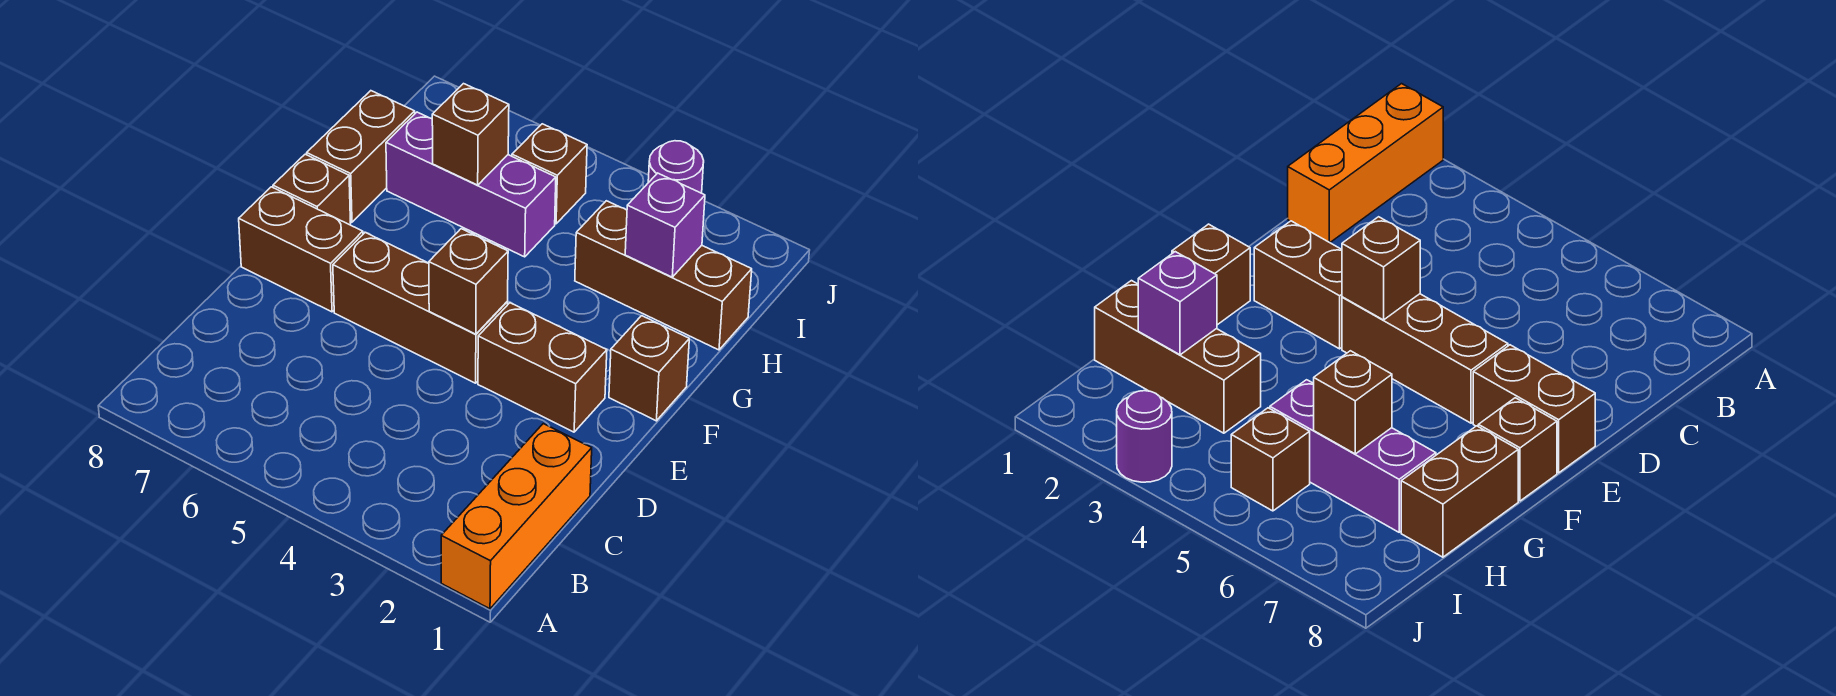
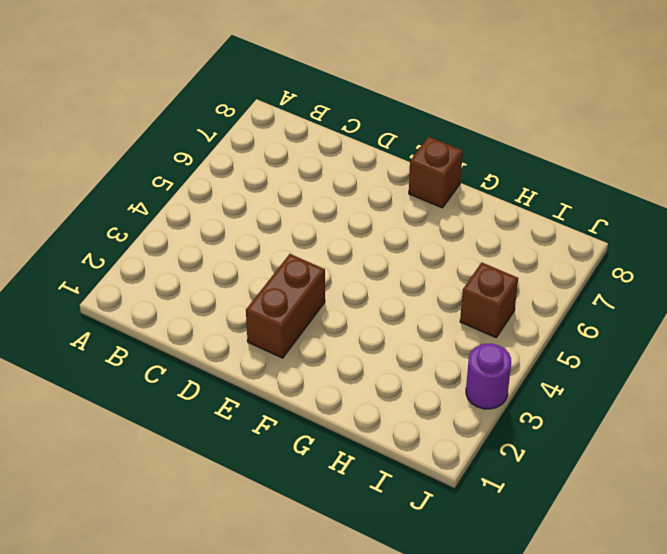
none -> orange brick A1:C1 level 1
none -> brown brick E4:E6 level 1
none -> brown brick E7:E8 level 1

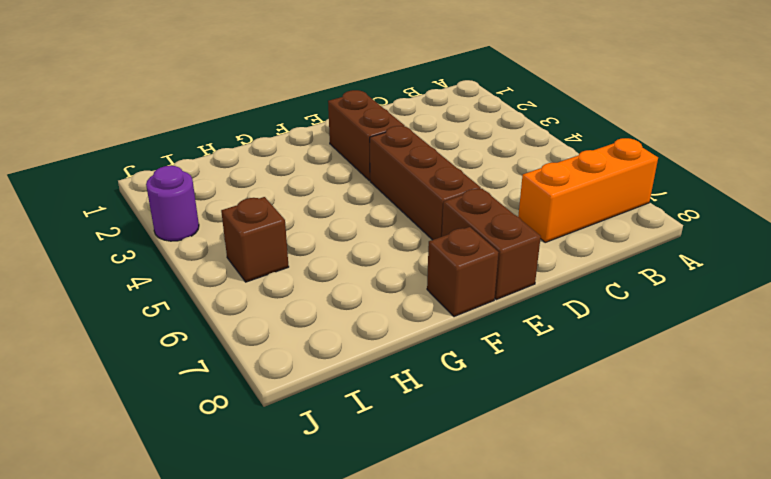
orange brick A7:C7 level 1 -> orange brick A1:C1 level 1
none -> brown brick F1 level 1
none -> brown brick G8:H8 level 1
none -> brown brick H1:H3 level 1

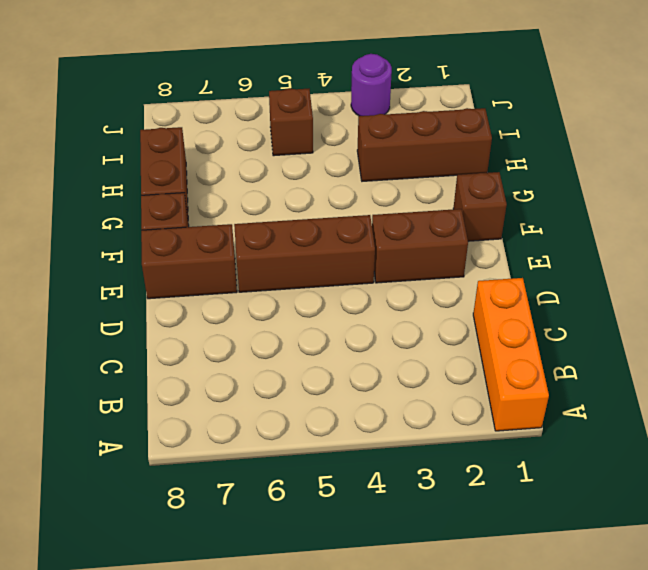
none -> purple brick H5:H7 level 1
none -> brown brick E4 level 2
none -> purple brick H2 level 2

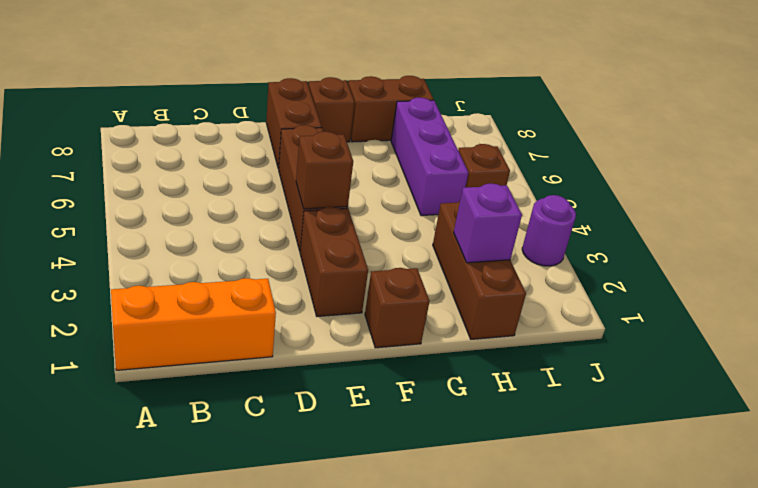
none -> brown brick H6 level 2

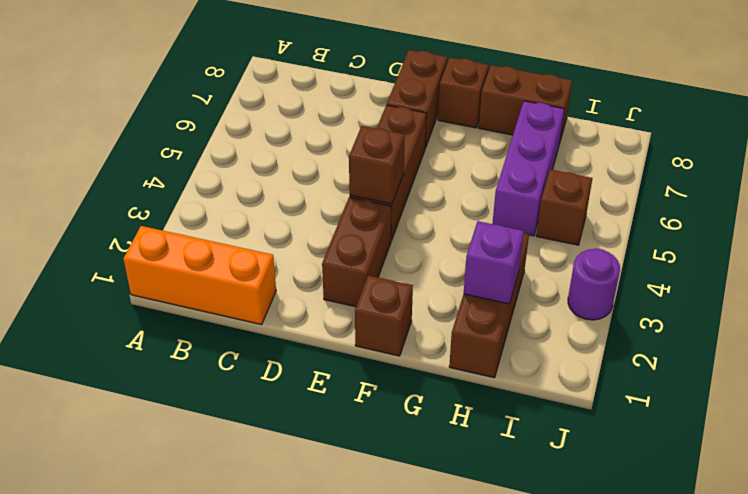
none -> brown brick H6 level 2

